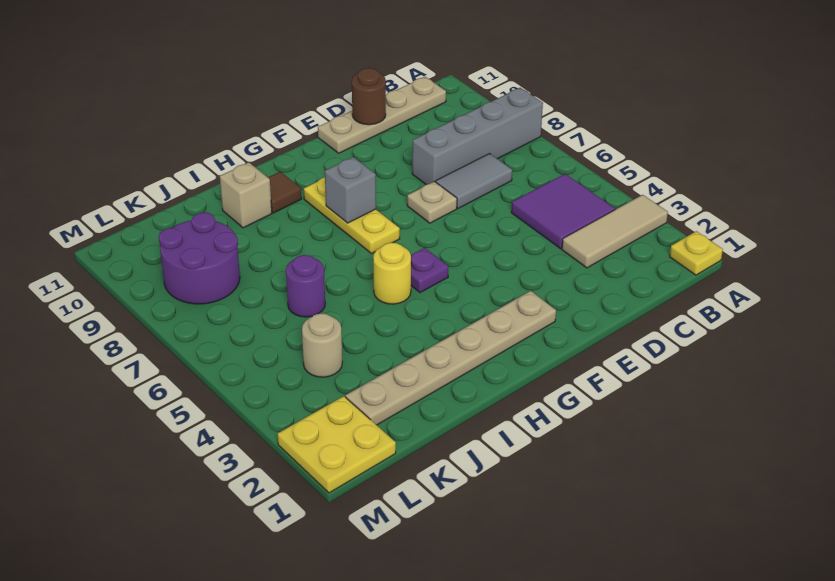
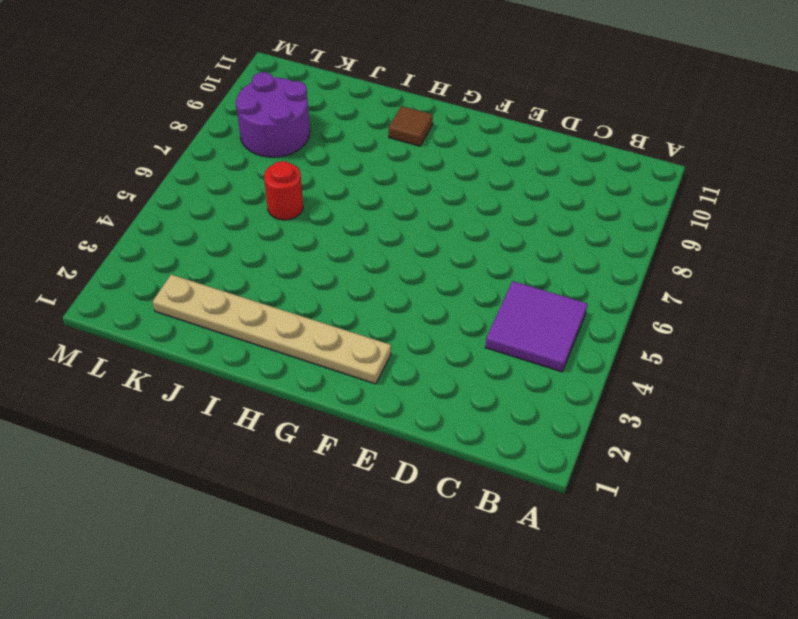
red round brick J6 level 1 -> purple round brick J6 level 1
none -> yellow plate A1 level 1
none -> tan tile A3:C3 level 1
none -> grey brick A8:D8 level 1

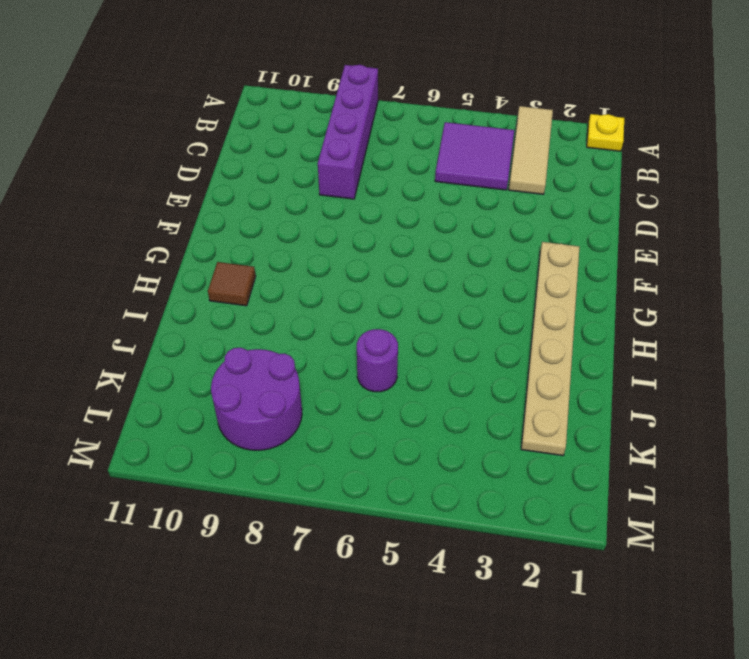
purple brick A8:D8 level 1 -> grey brick A8:D8 level 1
none -> tan plate B11:E11 level 1
none -> grey tile C7:D7 level 1
none -> tan plate E7 level 1

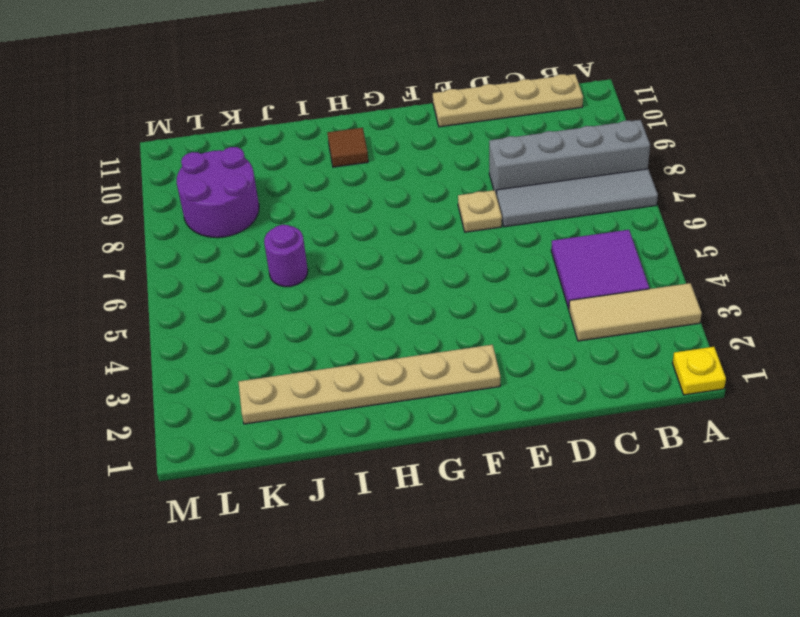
grey tile A7:D7 level 1 -> grey tile C7:D7 level 1
none -> purple plate G5 level 1
none -> yellow plate G7:G9 level 1
none -> yellow round brick H5 level 1

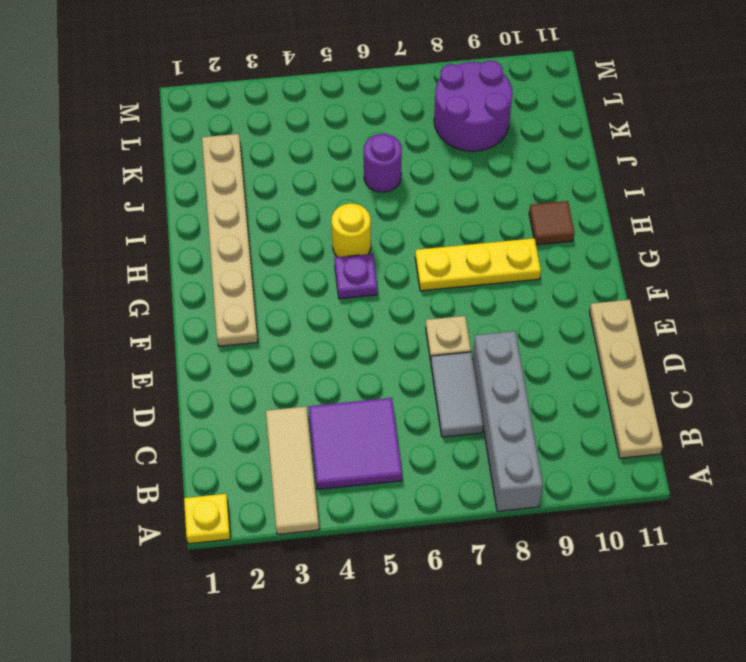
none -> tan brick I10 level 1
none -> tan round brick K4 level 1
none -> yellow plate L1:M2 level 1

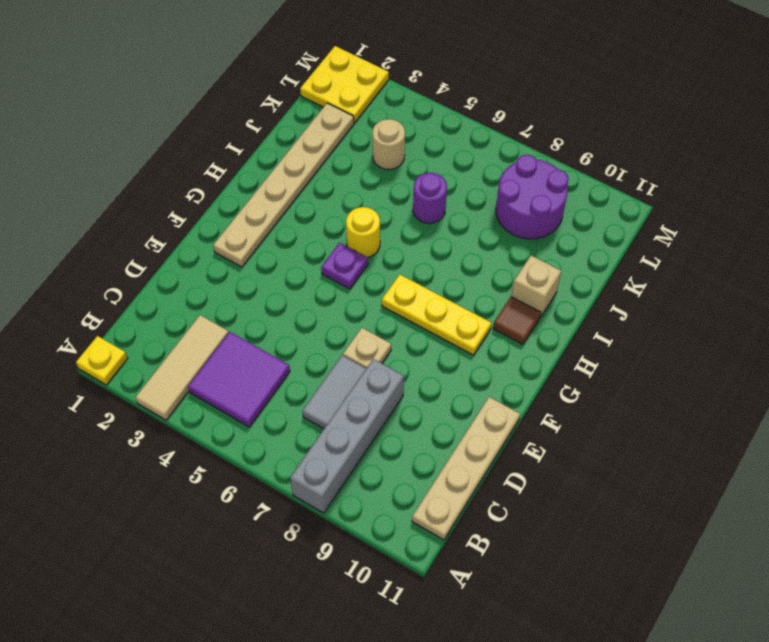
none -> brown round brick D11 level 2
none -> grey brick G8 level 2

